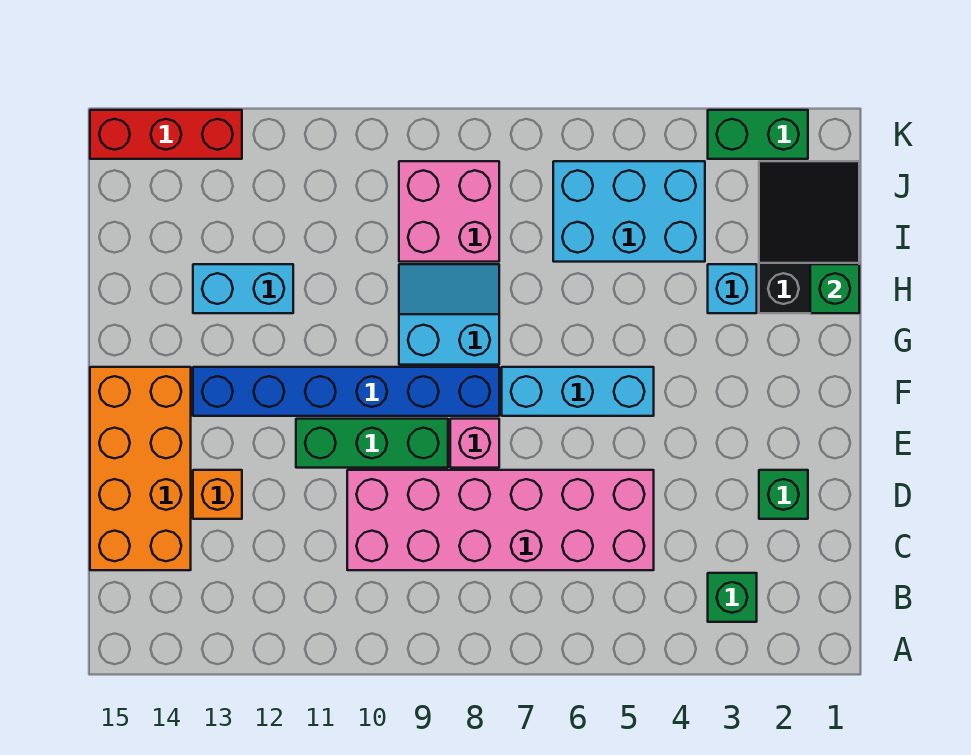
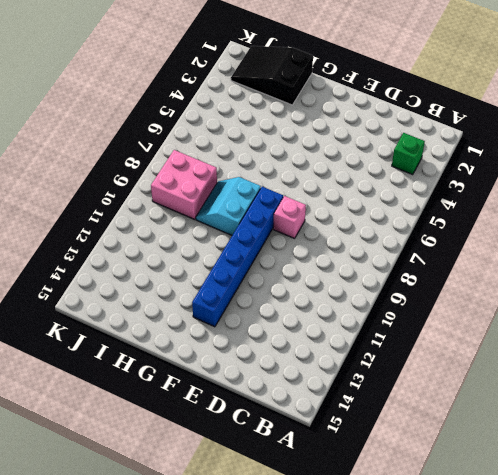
none -> pink brick C5:D10 level 1
none -> orange brick C14:F15 level 1
none -> green brick D2 level 1

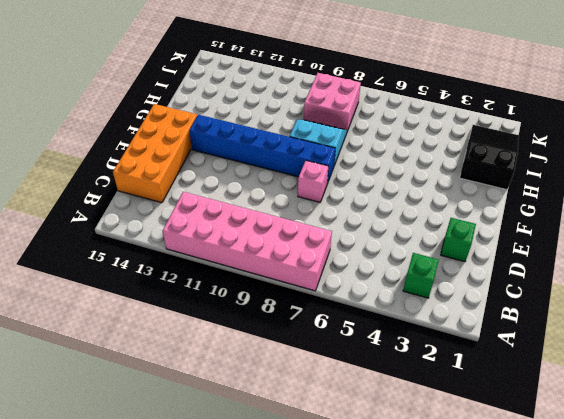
pink brick A7:B12 level 1 -> pink brick C5:D10 level 1
none -> orange brick D13 level 1
none -> green brick E9:E11 level 1
none -> cyan brick F5:F7 level 1

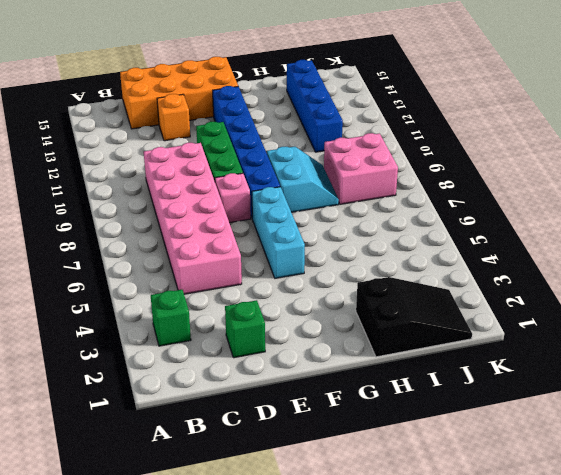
blue brick I11:I14 level 1 -> none
none -> cyan brick H3 level 1
none -> cyan brick H12:H13 level 1
none -> cyan brick I4:J6 level 1

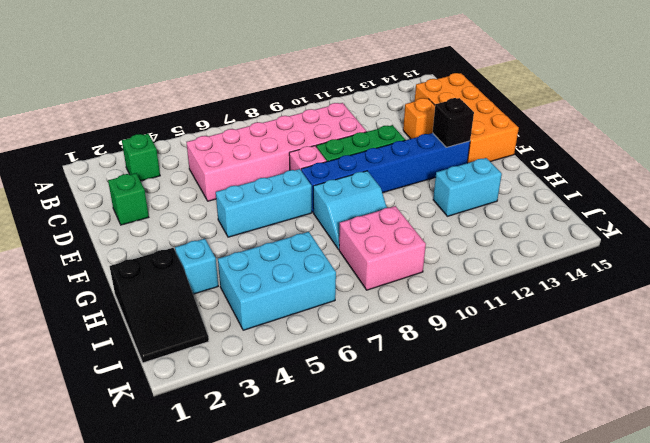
black brick F13 level 2 -> none
none -> green brick K2:K3 level 1
none -> red brick K13:K15 level 1
none -> green brick H1 level 2

